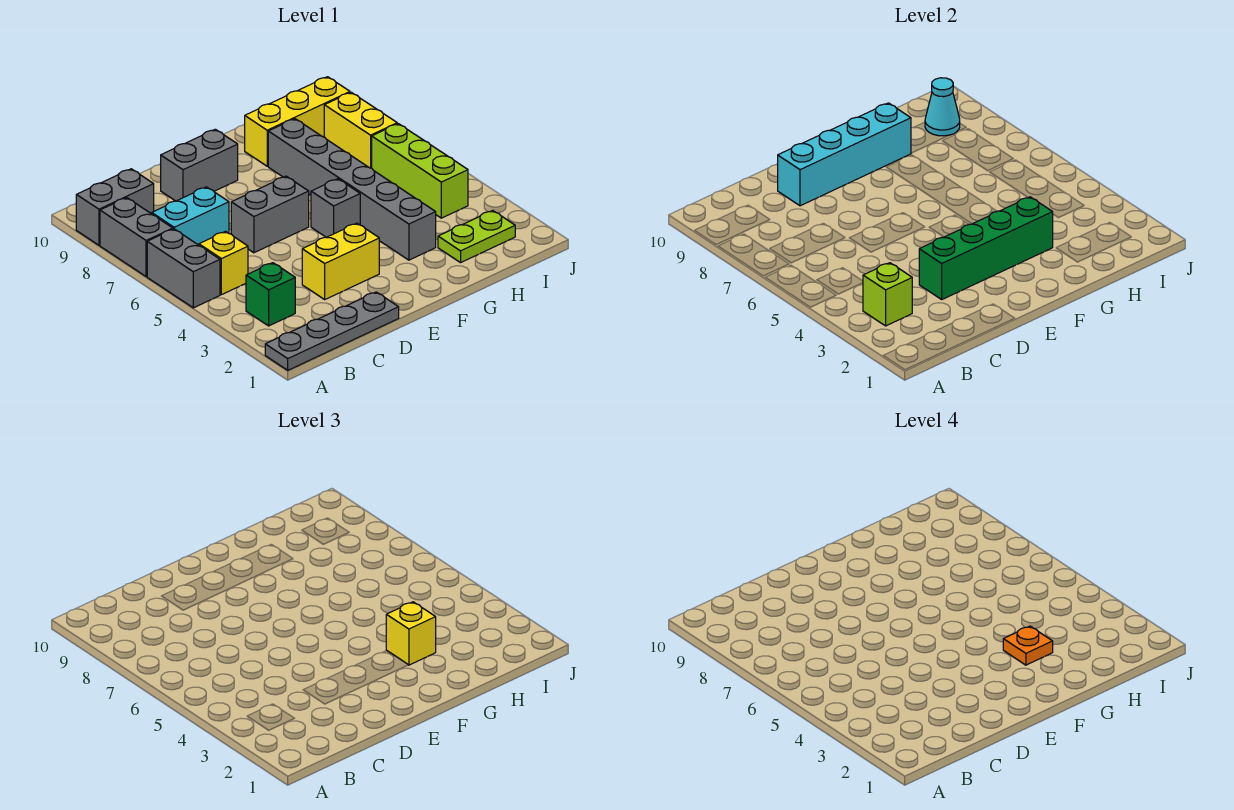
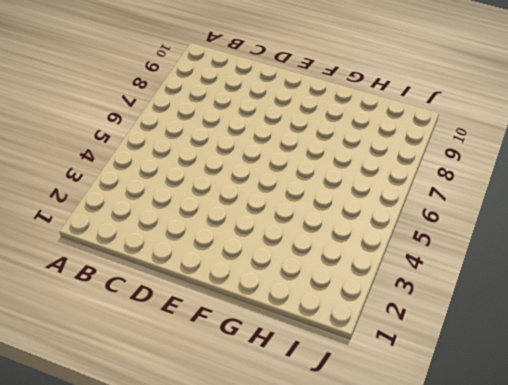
none -> grey plate A1:D1 level 1
none -> grey brick A5:A6 level 1
none -> grey brick A7:A8 level 1

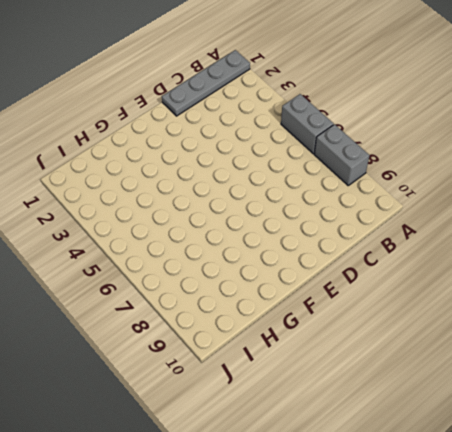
none -> grey brick A9:B9 level 1
none -> green brick B3 level 1
none -> yellow brick B5 level 1

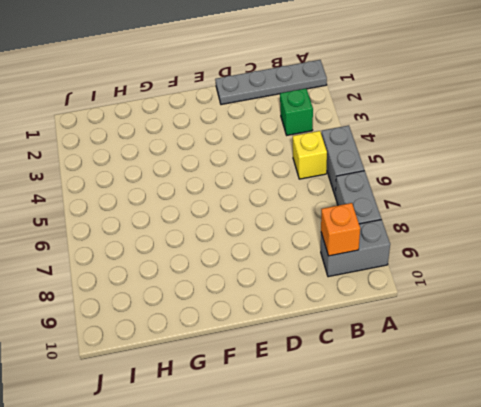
orange brick B9 level 2 -> none
none -> cyan brick B7:C7 level 1
none -> yellow brick D3:E3 level 1
none -> grey brick D6:E6 level 1

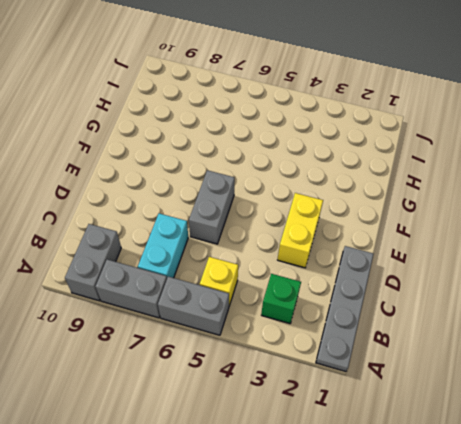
none -> grey brick D9:E9 level 1
none -> grey brick F5 level 1
none -> grey brick G3:G8 level 1

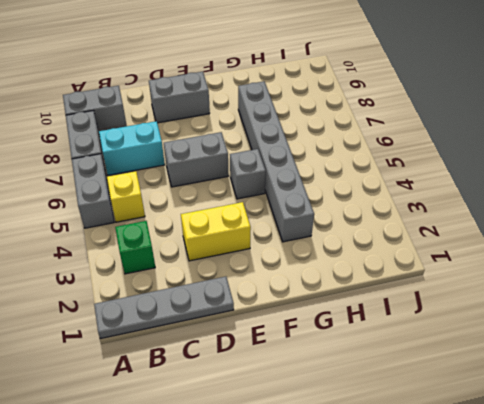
none -> yellow brick G9:I9 level 1
none -> lime plate H2:I2 level 1
none -> lime brick I4:I6 level 1

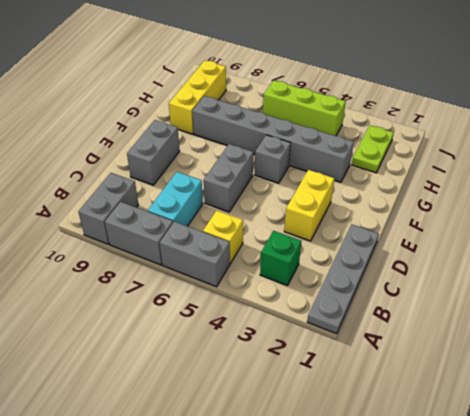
none -> yellow brick I7:I8 level 1
none -> lime brick B3 level 2
none -> green brick D3:G3 level 2

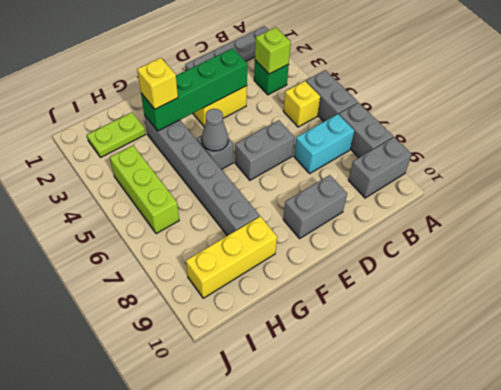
grey cone F5 level 2 -> none
none -> yellow brick I7:I8 level 1
none -> cyan brick D9:G9 level 2
none -> cyan cone I9 level 2

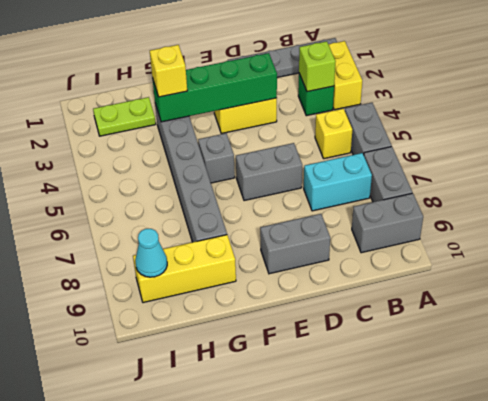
yellow brick A2:A3 level 1 -> yellow brick I7:I8 level 1
none -> lime brick I4:I6 level 1
none -> cyan brick D9:G9 level 2
none -> orange plate G3 level 4

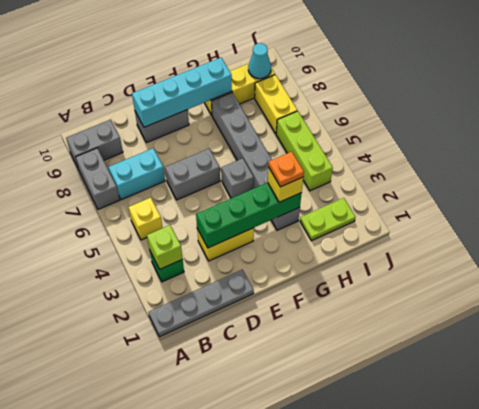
none -> grey brick A5:A6 level 1

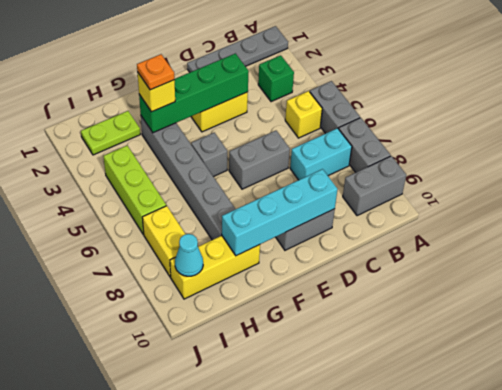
none -> lime brick B3 level 2

